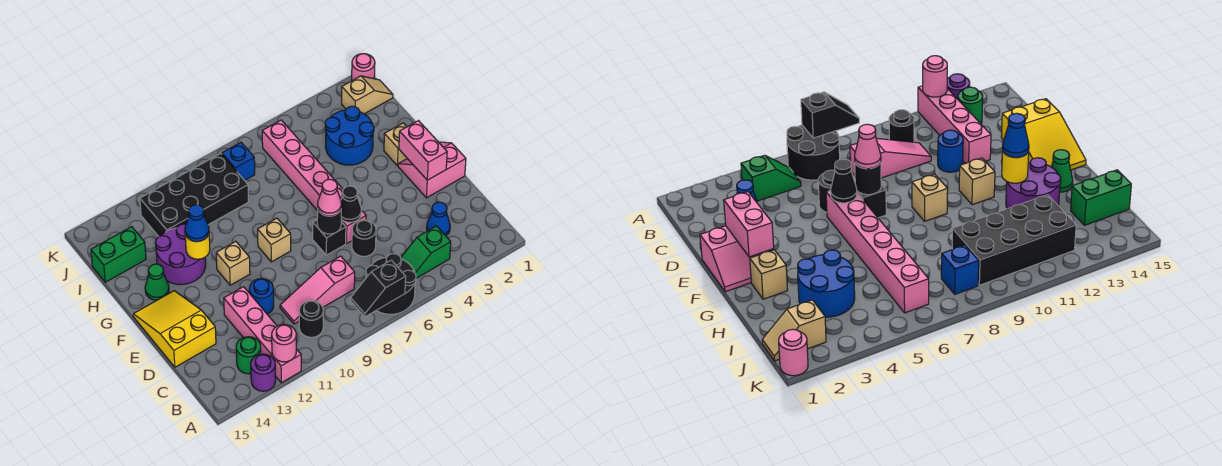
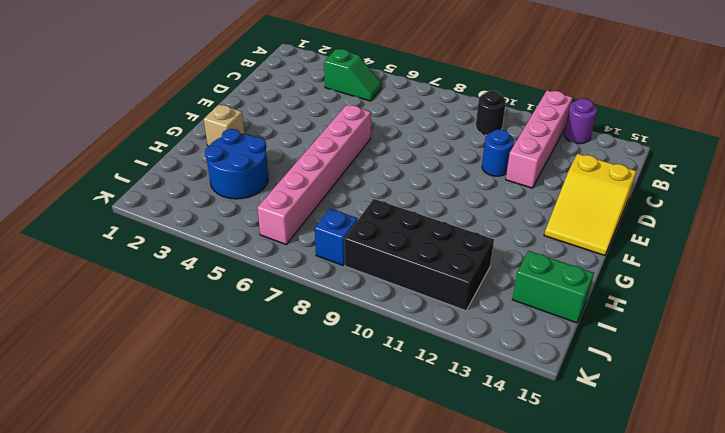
none -> black round brick A6:B7 level 1
none -> green round brick B13 level 1
none -> blue cone C3 level 1
none -> pink slope C8:C10 level 1 top 8

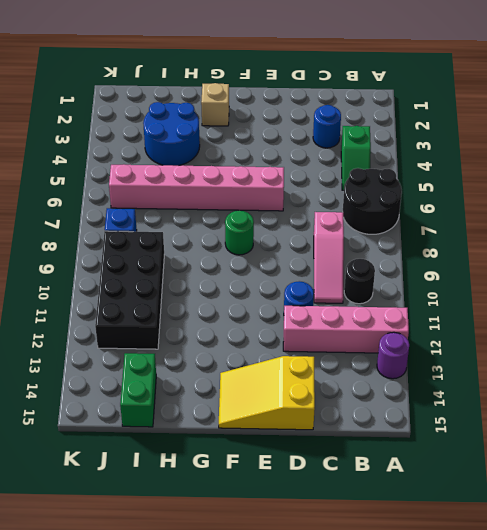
blue round brick C3 level 1 -> blue cone C3 level 1
green round brick F8 level 1 -> green round brick B13 level 1
none -> black round brick D6 level 1
none -> pink slope E1:F2 level 1 top E
none -> black brick E7 level 1
none -> tan brick F9 level 1

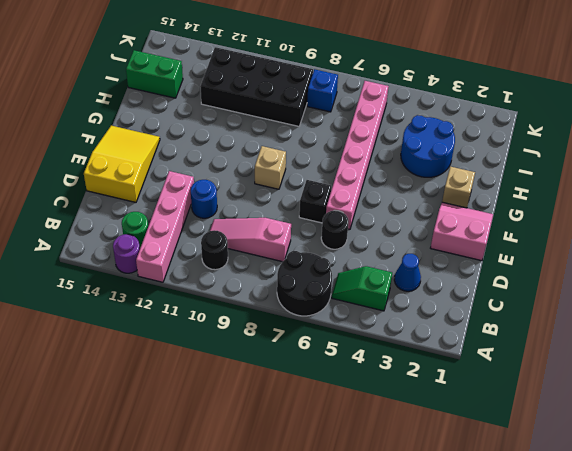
none -> tan brick F11 level 1
none -> purple round brick G12:H13 level 1
none -> green cone G14 level 1
none -> tan slope J1:J2 level 1 top 2

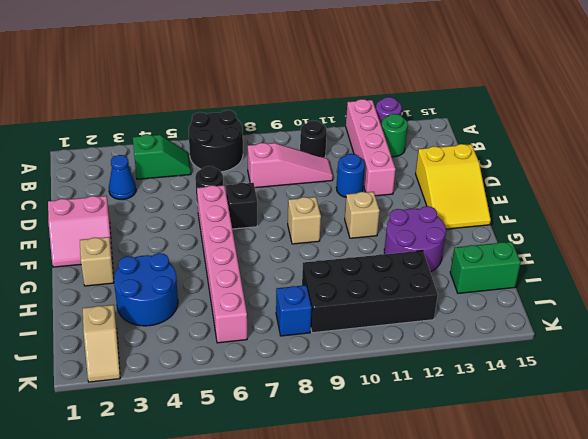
tan slope J2:K2 level 1 top J -> tan slope J1:J2 level 1 top 2
none -> green cone G14 level 1
none -> pink round brick K1 level 1
none -> black slope A7:A8 level 2 top 7
none -> pink round brick A12 level 2

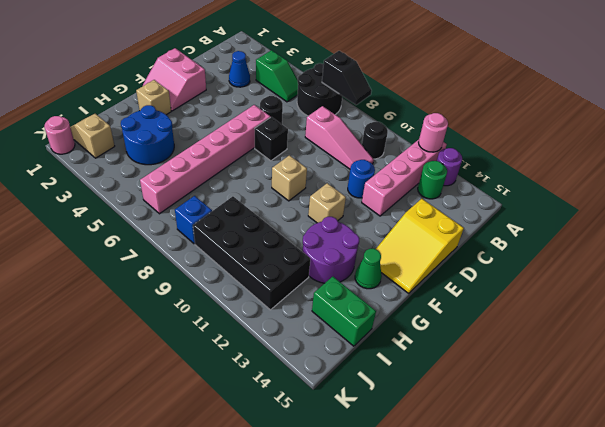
none -> pink brick E2:F2 level 2
none -> black cone E6 level 2
none -> black round brick E7 level 2
none -> yellow round brick G12 level 2

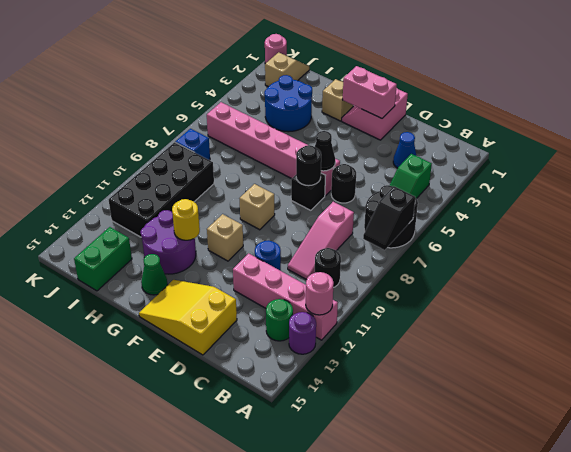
none -> pink cone E7 level 3
none -> blue cone G12 level 3

